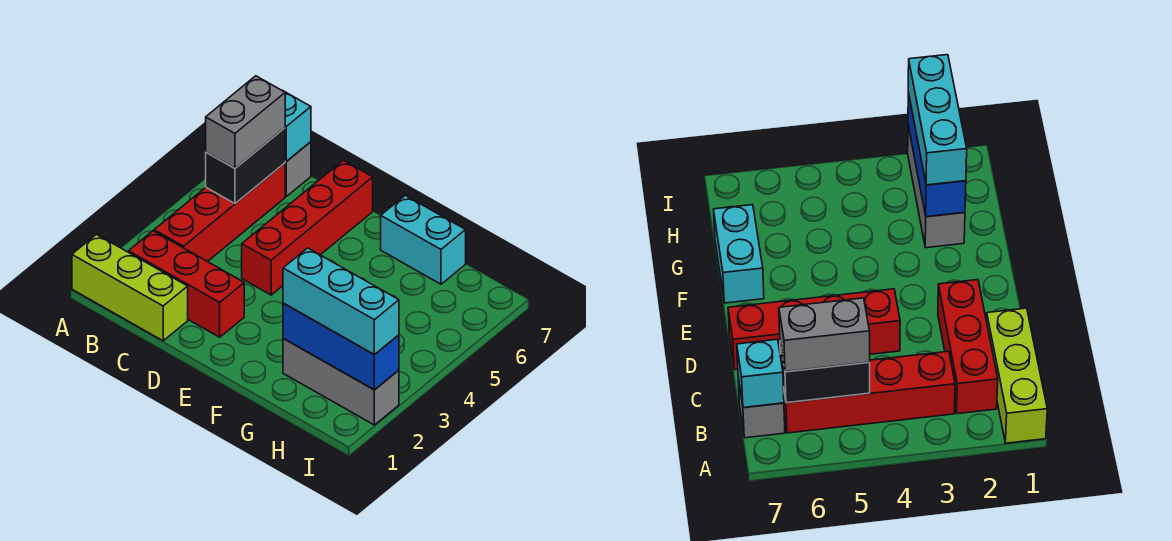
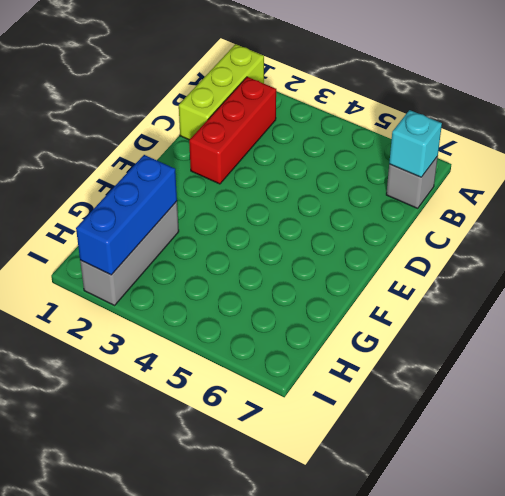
none -> red brick B3:B6 level 1
none -> red brick D4:D7 level 1
none -> cyan brick F7:G7 level 1

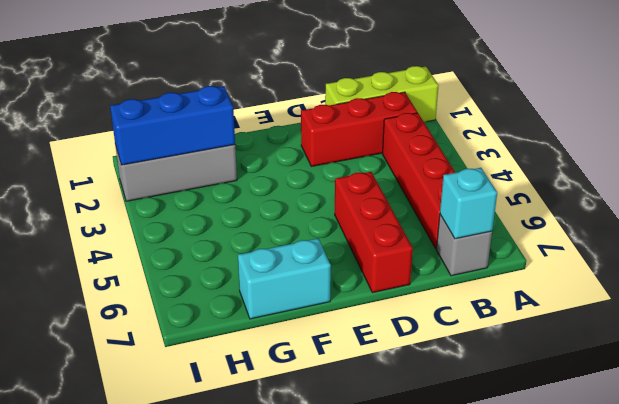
red brick D5:D7 level 1 -> red brick D4:D7 level 1
none -> black brick B5:B6 level 2
none -> grey brick B5:B6 level 3
none -> cyan brick G2:I2 level 3

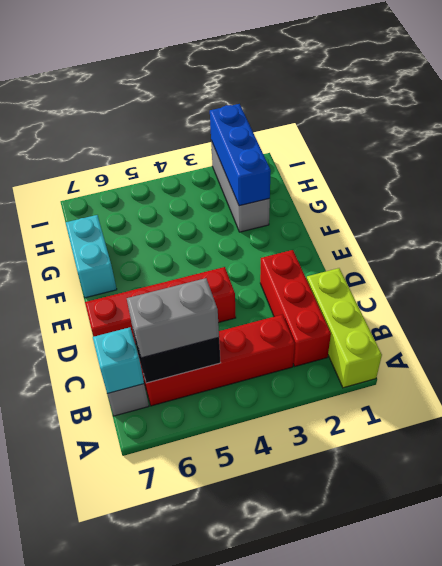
none -> cyan brick G2:I2 level 3

